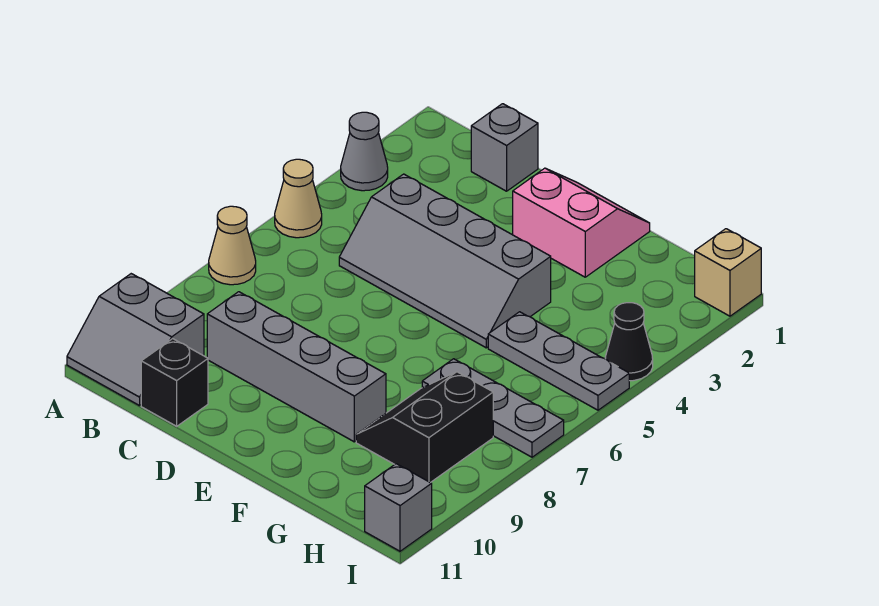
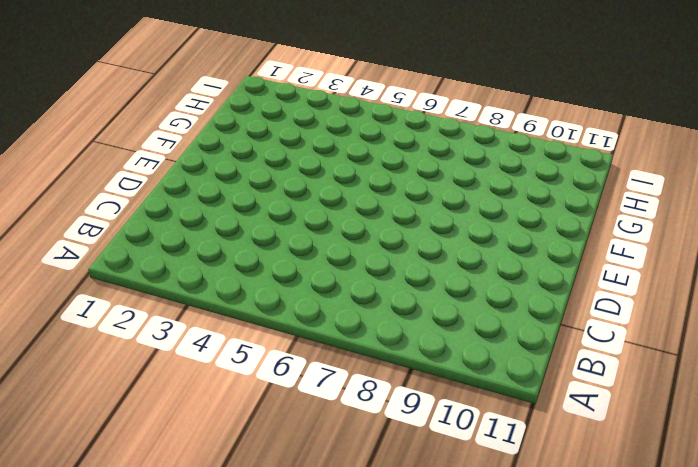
none -> grey cone A3 level 1
none -> tan cone A5 level 1
none -> tan cone A7 level 1

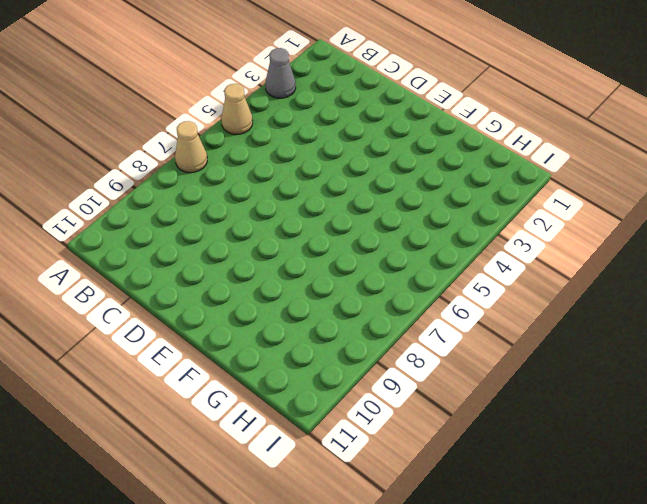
none -> grey slope A10:B11 level 1 top 10
none -> grey brick C1 level 1
none -> grey slope C4:F5 level 1 top 4

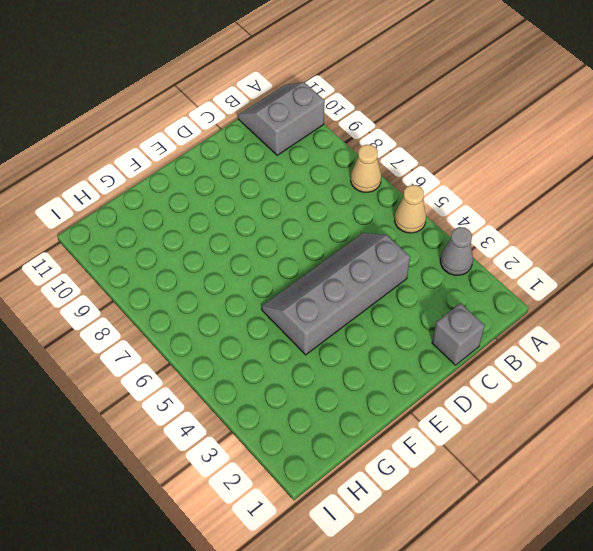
none -> grey brick C9:F9 level 1
none -> black brick C11 level 1
none -> pink slope E1:F2 level 1 top 2

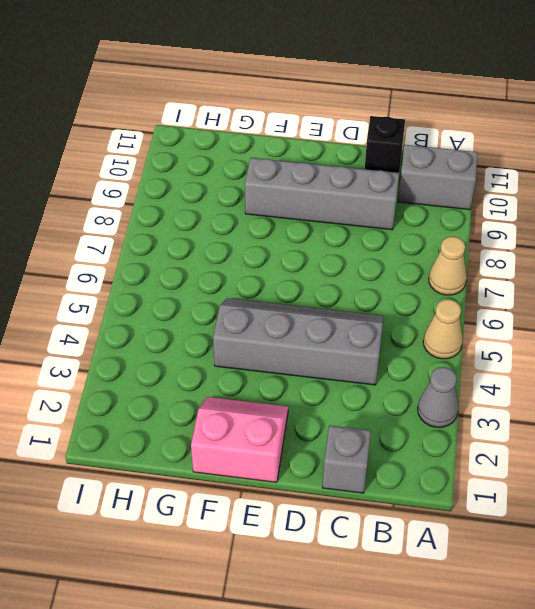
pink slope E1:F2 level 1 top 1 -> pink slope E1:F2 level 1 top 2
none -> grey plate G5:I5 level 1
none -> grey plate G7:I7 level 1
none -> black slope G8:H9 level 1 top H

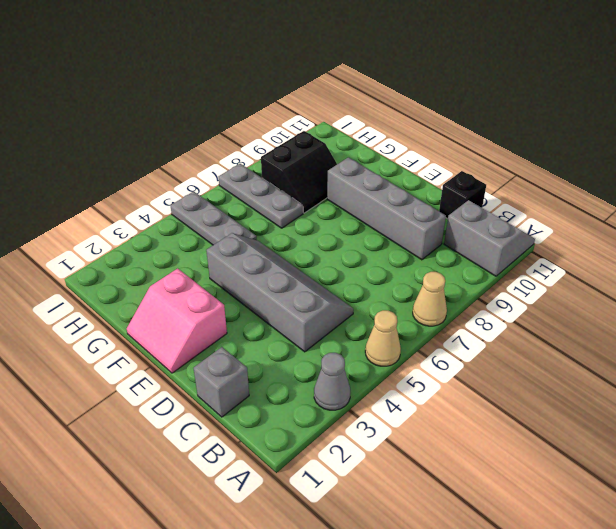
none -> tan brick I1 level 1
none -> black cone I4 level 1
none -> grey brick I11 level 1

